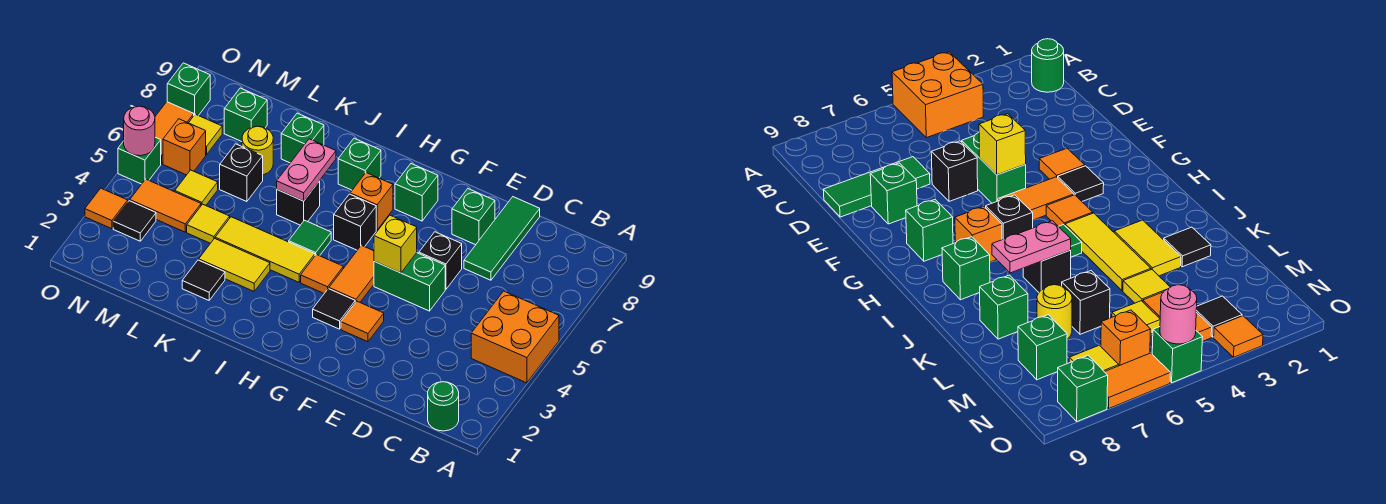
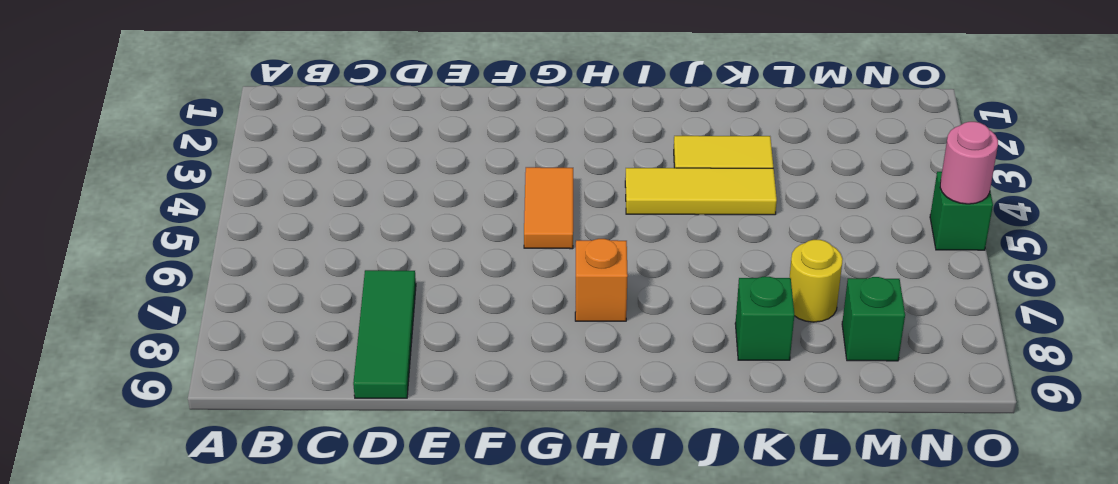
none -> orange brick A4:B5 level 1
none -> green round brick B1 level 1
none -> green brick E5:F5 level 1
none -> black brick E6 level 1

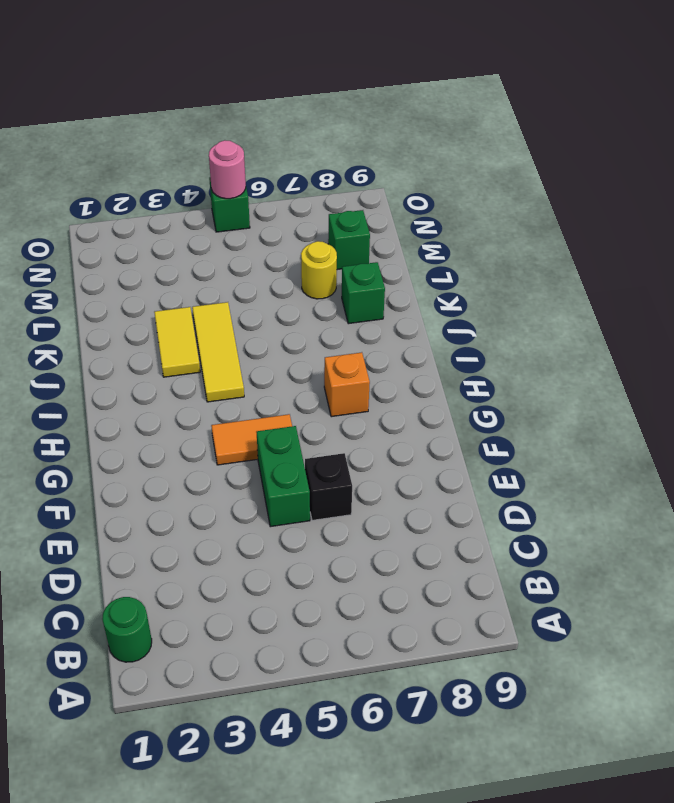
none -> orange brick A4:B5 level 1
none -> green tile D7:D9 level 1
none -> green brick E8 level 1
none -> orange tile F3 level 1

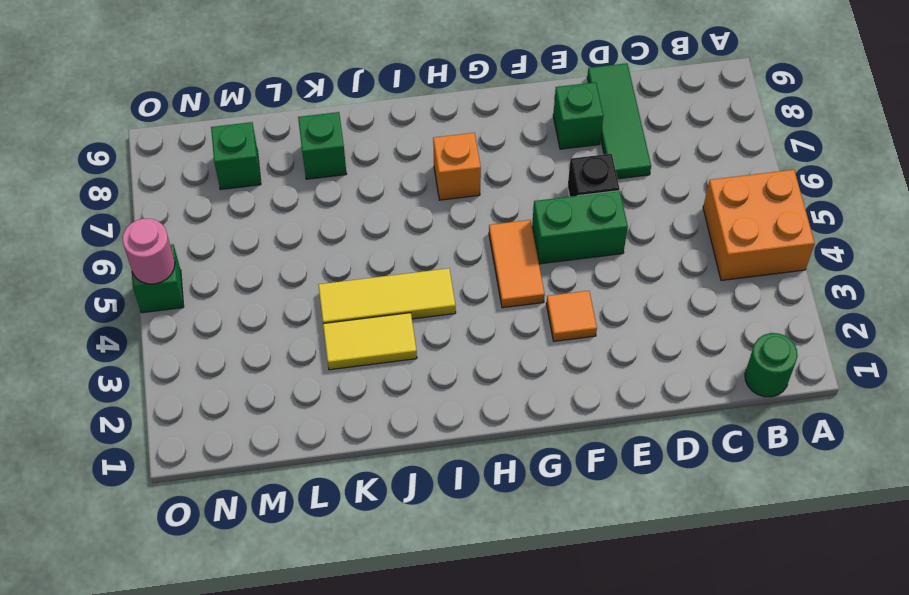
none -> black tile G3 level 1
none -> green brick G8 level 1
none -> orange tile H4 level 1
none -> black brick H6 level 1

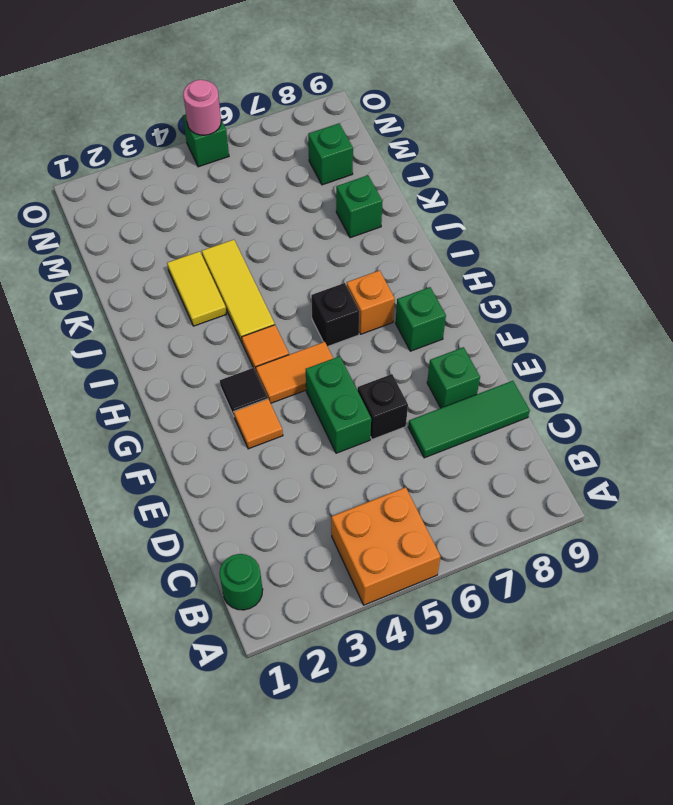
none -> green tile I5 level 1
none -> green brick I8 level 1
none -> black brick J6 level 1
none -> black tile K2 level 1

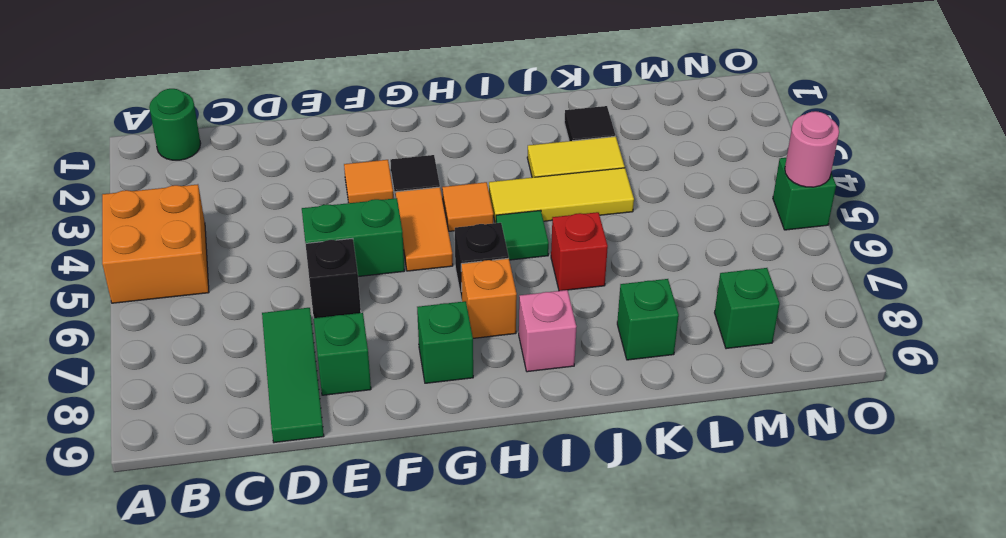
pink brick I8 level 1 -> green brick I8 level 1
red brick J6 level 1 -> black brick J6 level 1
none -> yellow tile L4 level 1
none -> black brick L6 level 1
none -> yellow round brick L7 level 1
none -> orange tile M4:N4 level 1

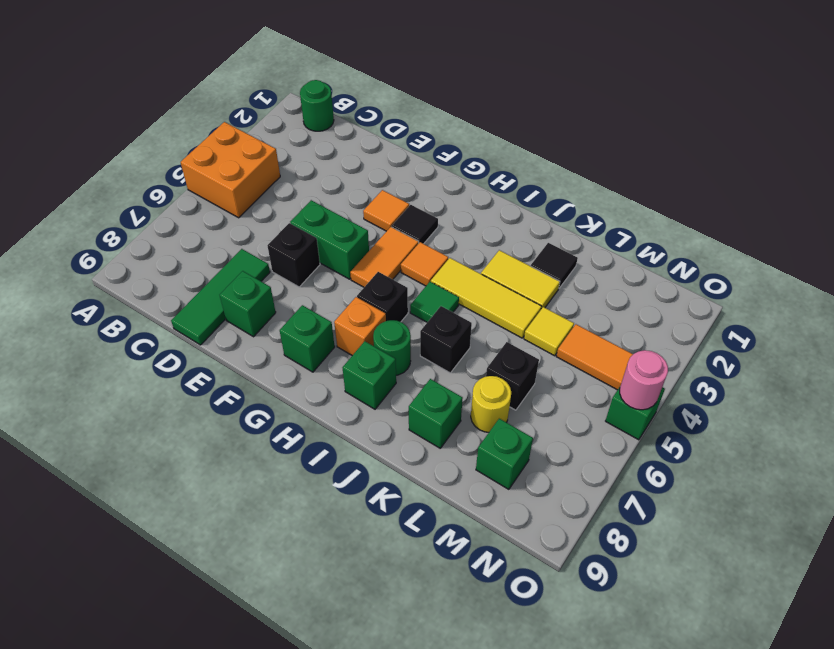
green round brick I7 level 1 -> none
none -> yellow tile M5 level 1
none -> black tile N3 level 1
none -> orange brick N6 level 1
none -> yellow tile N7 level 1

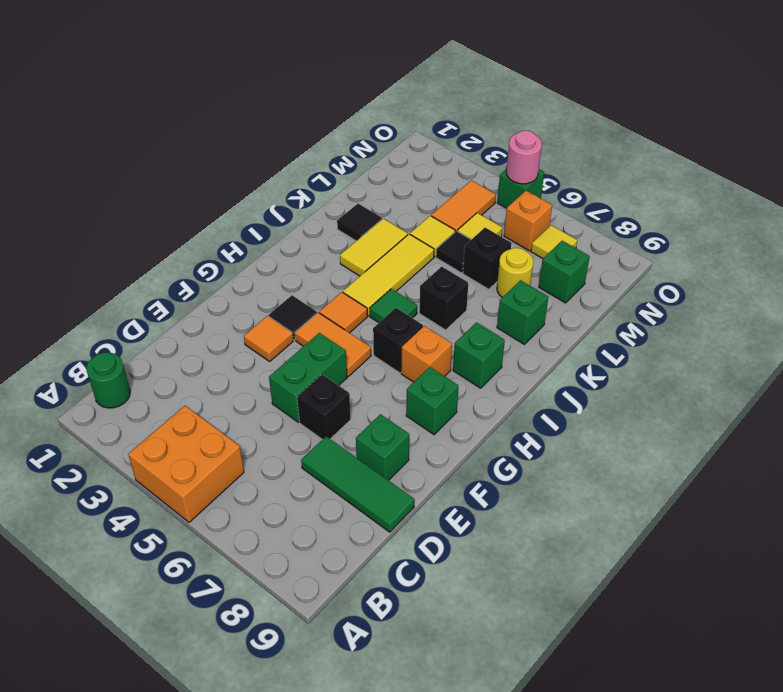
black tile L5 level 1 -> black tile N3 level 1
none -> orange tile O3 level 1
none -> orange tile O6:O7 level 1
none -> green brick O8 level 1
none -> yellow brick F5 level 2

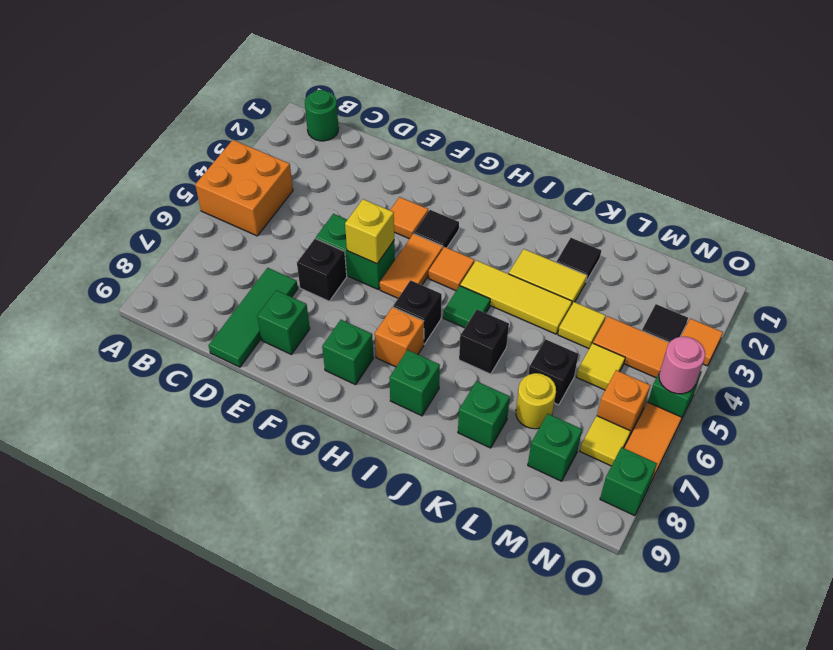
none -> pink plate J6:J7 level 2

